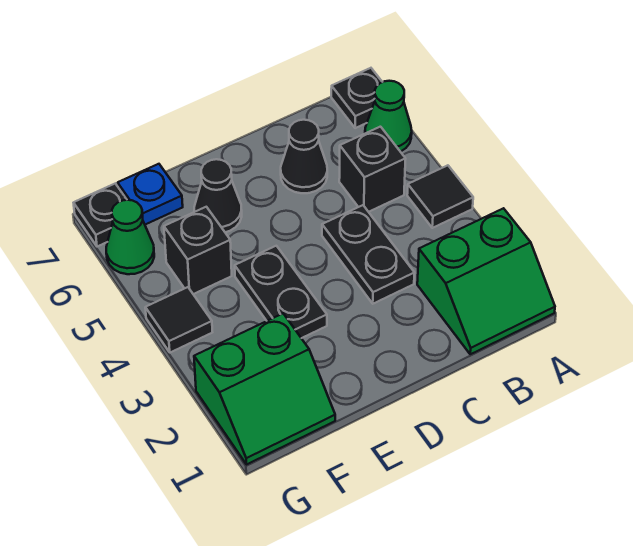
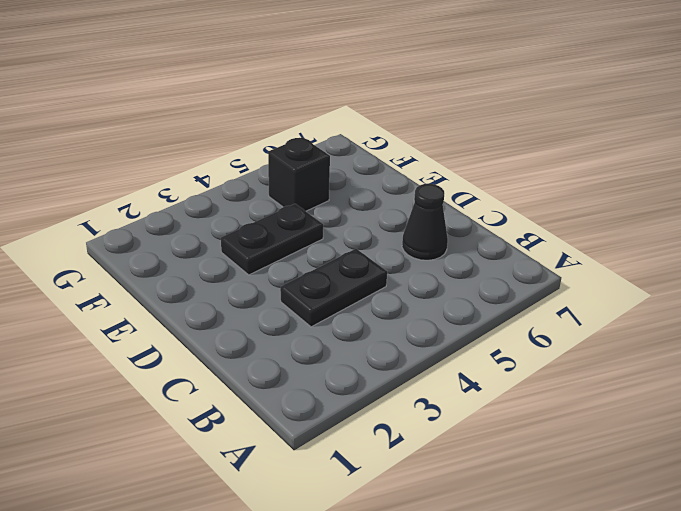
none -> green slope A1:B2 level 1 top 2
none -> black tile A4 level 1
none -> green cone A6 level 1

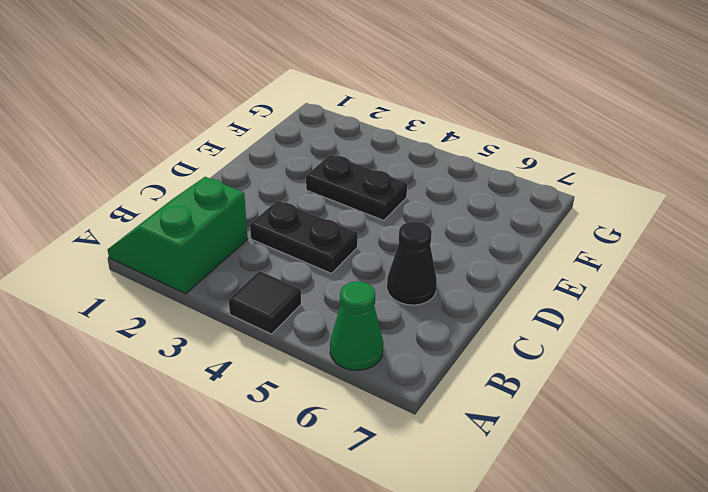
none -> black plate A7 level 1
none -> black brick B5 level 1
none -> black cone E6 level 1

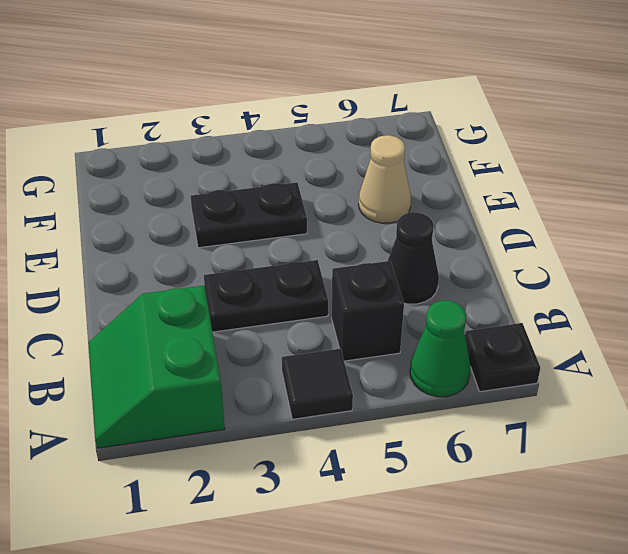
tan cone E6 level 1 -> black cone E6 level 1
none -> green slope F1:G2 level 1 top 2
none -> black brick F5 level 1
none -> blue plate F7 level 1

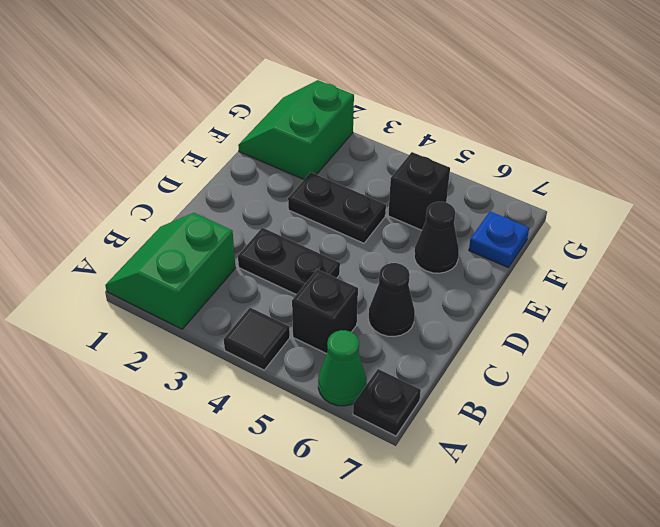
none -> black tile G4 level 1
none -> green cone G6 level 1
none -> black plate G7 level 1

